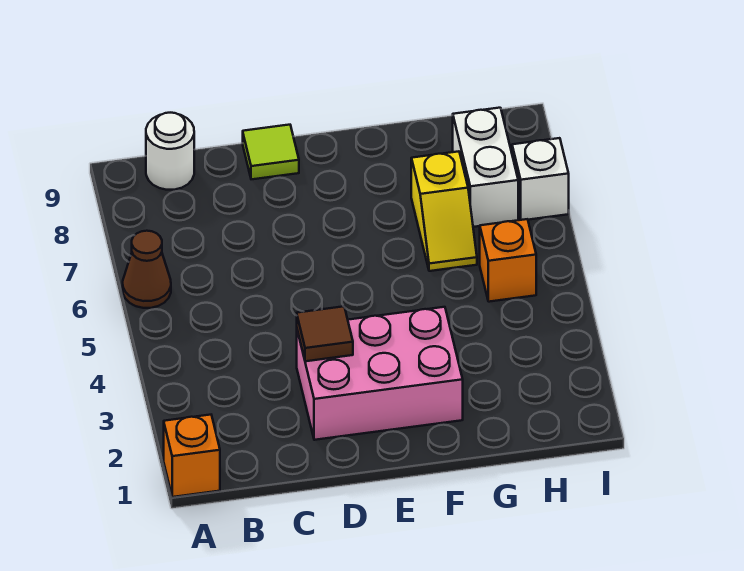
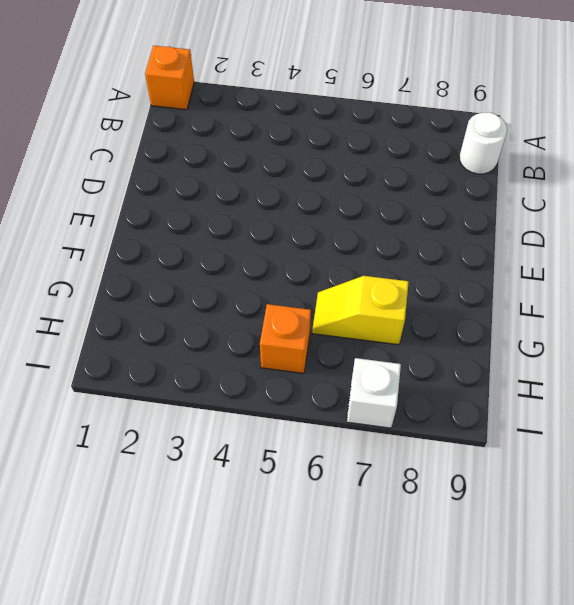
none -> brown cone A6 level 1
none -> pink brick D2:F3 level 1

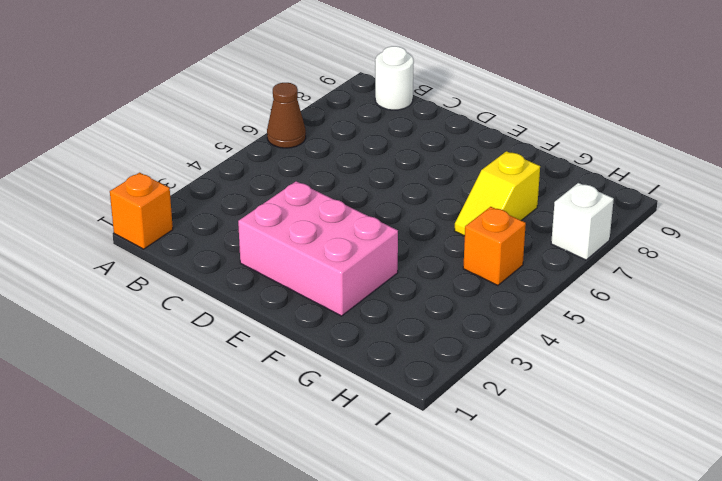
none -> lime tile D9 level 1
none -> white brick H7:H8 level 1

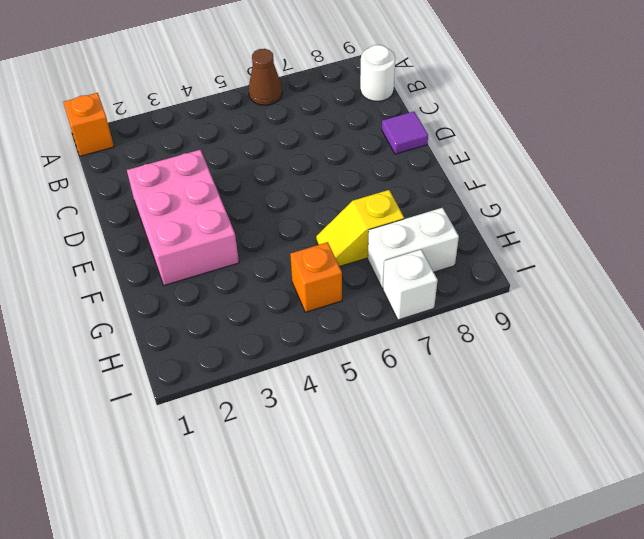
purple tile D9 level 1 -> lime tile D9 level 1
none -> brown tile D3 level 2

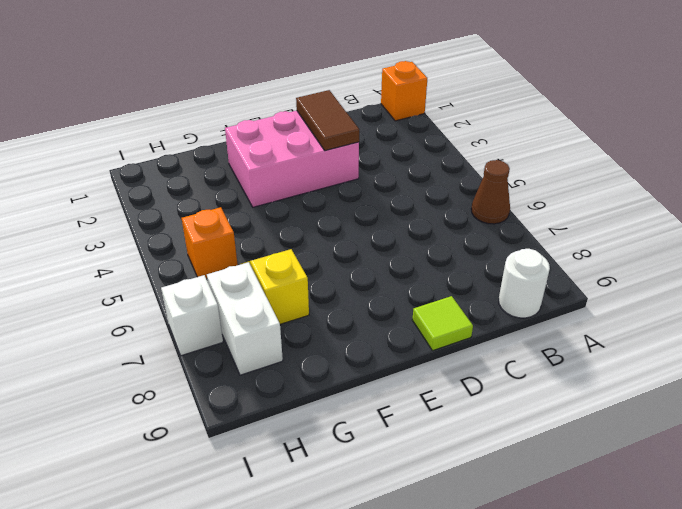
brown tile D2:D3 level 2 -> brown tile D3 level 2

